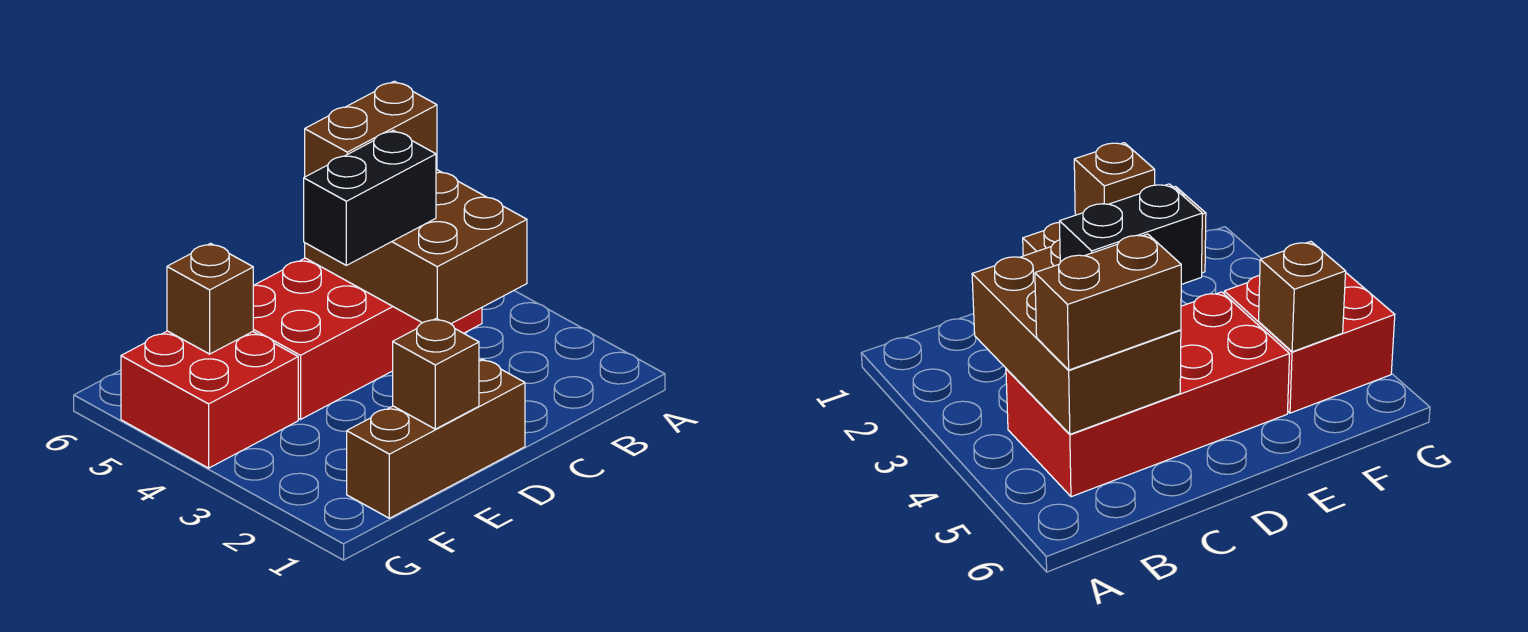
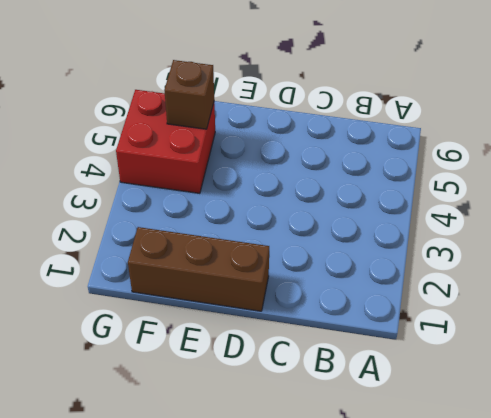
none -> red brick B4:E5 level 1
none -> brown brick B3:C5 level 2

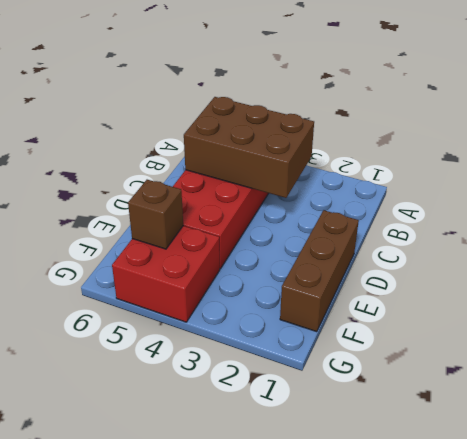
none -> brown brick E1 level 2
none -> brown brick B5:C5 level 3

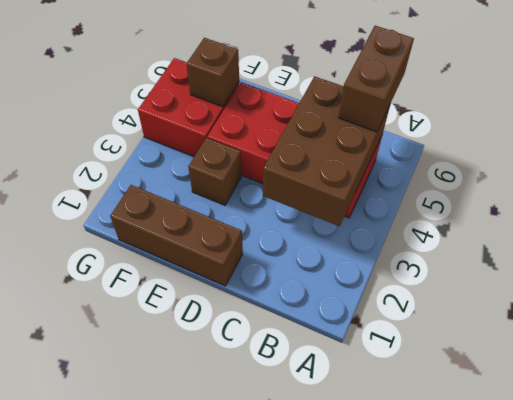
brown brick B5:B6 level 3 -> brown brick B5:C5 level 3
brown brick E3 level 1 -> brown brick E1 level 2
none -> black brick C4:D4 level 3

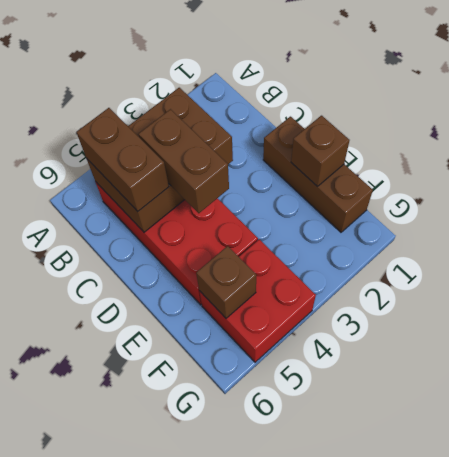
brown brick C4:D4 level 3 -> black brick C4:D4 level 3

